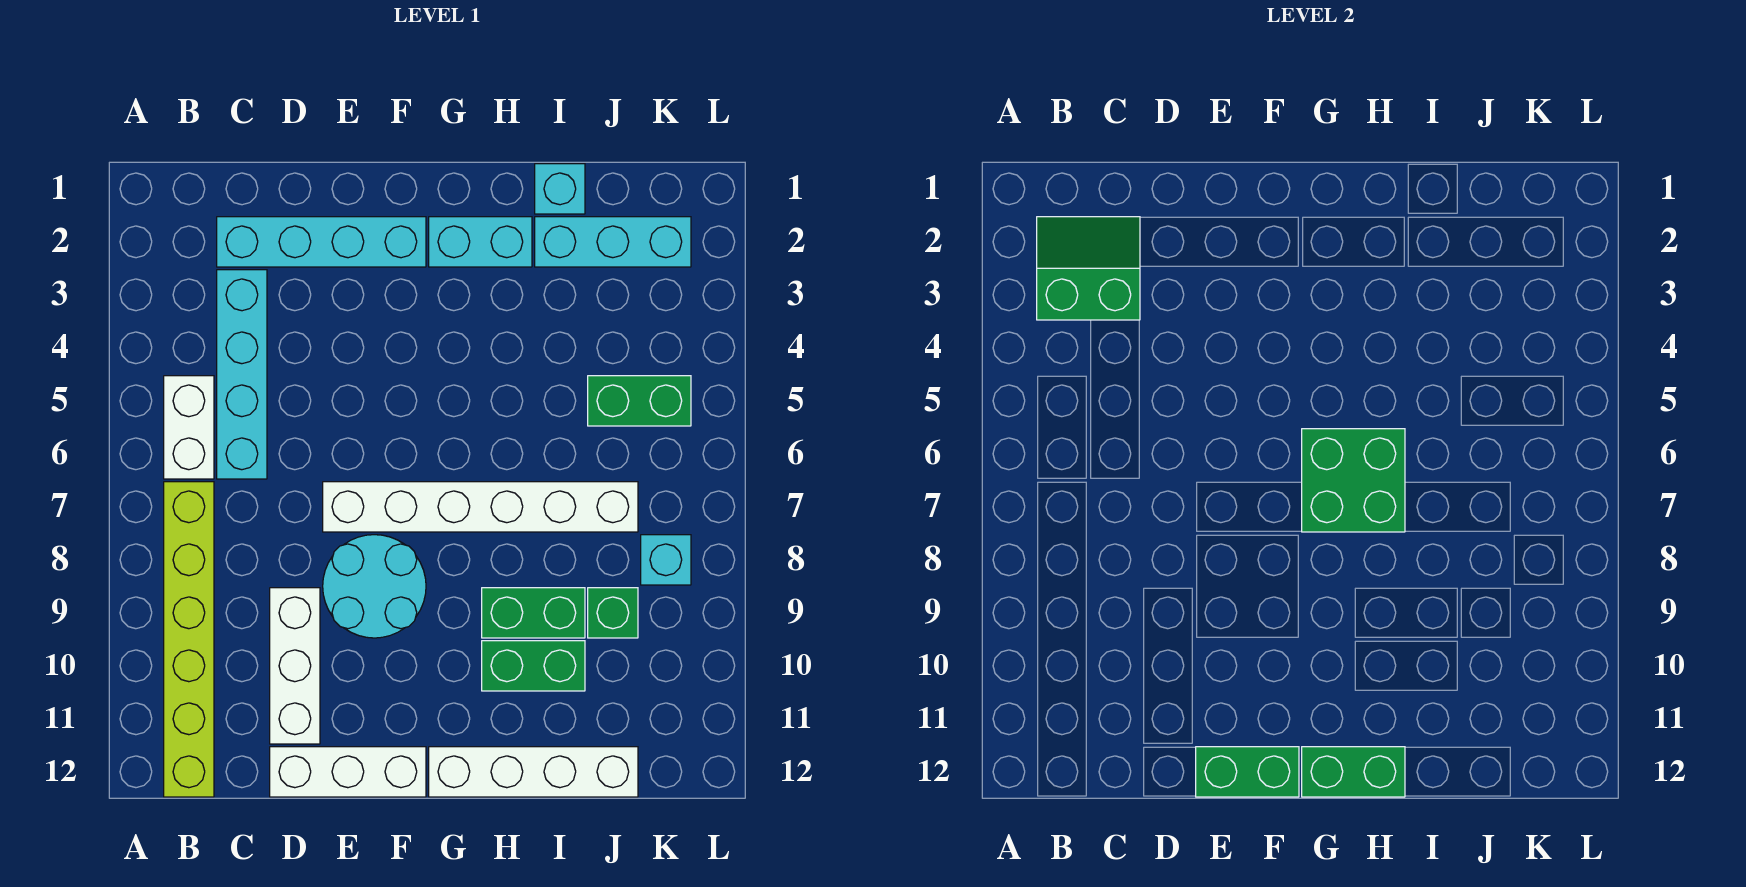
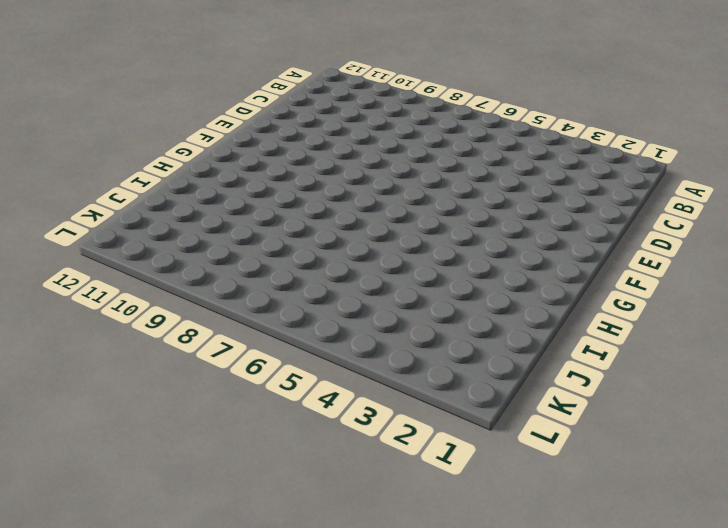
none -> white brick B5:B6 level 1
none -> lime brick B7:B12 level 1
none -> cyan brick C2:F2 level 1

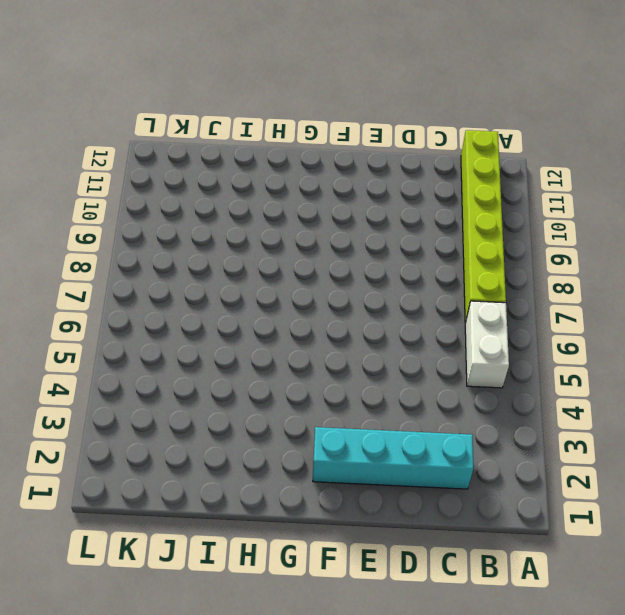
none -> cyan brick C3:C6 level 1
none -> white brick D9:D11 level 1
none -> white brick D12:F12 level 1

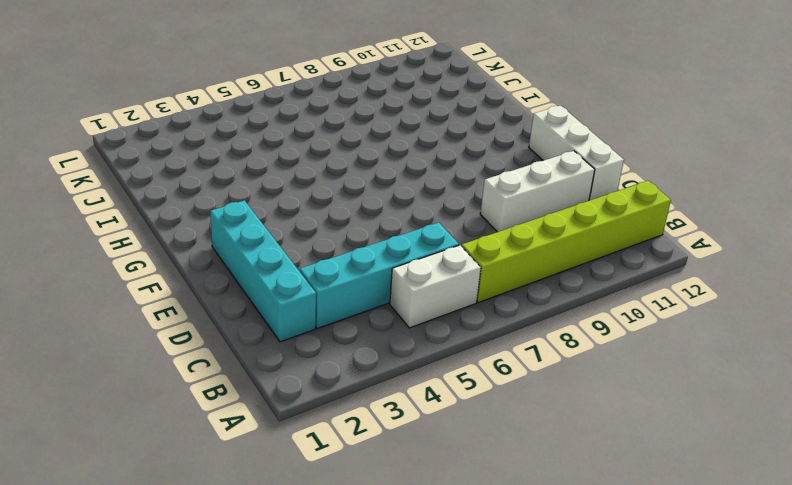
none -> white brick E7:J7 level 1
none -> cyan round brick E8:F9 level 1
none -> cyan brick G2:H2 level 1

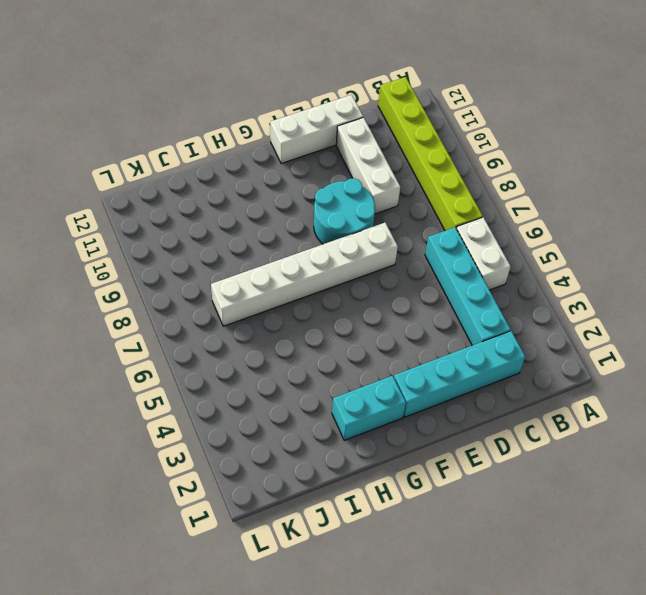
none -> white brick G12:J12 level 1
none -> green brick H9:I9 level 1
none -> green brick H10:I10 level 1

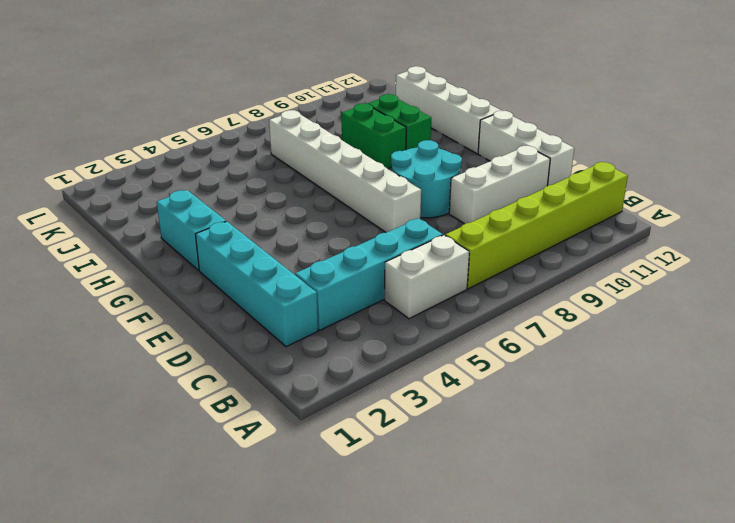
none -> cyan brick I1 level 1
none -> cyan brick I2:K2 level 1
none -> green brick J5:K5 level 1

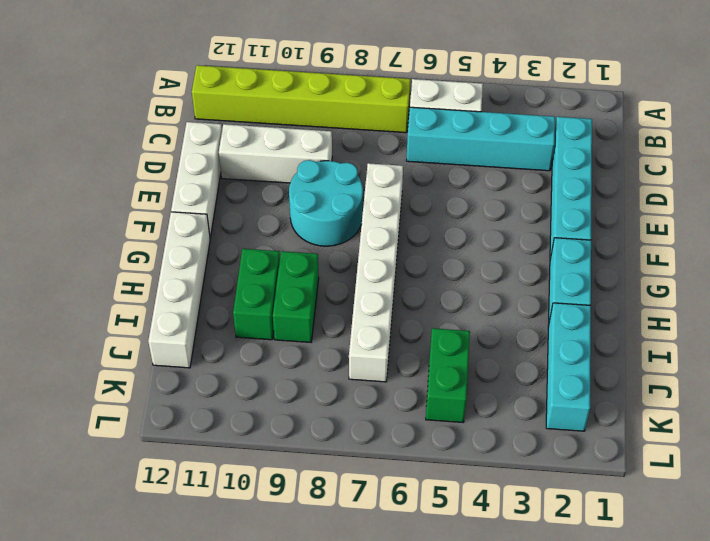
none -> cyan brick I1 level 1
none -> green brick J9 level 1
none -> cyan brick K8 level 1

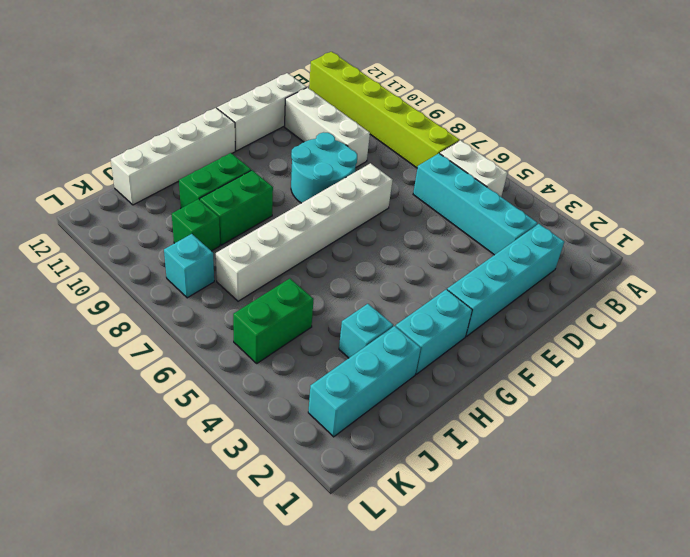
cyan brick I3 level 1 -> cyan brick I1 level 1
none -> green slope B2:C3 level 2 top 3
none -> green brick E12:F12 level 2
none -> green brick G6:H7 level 2

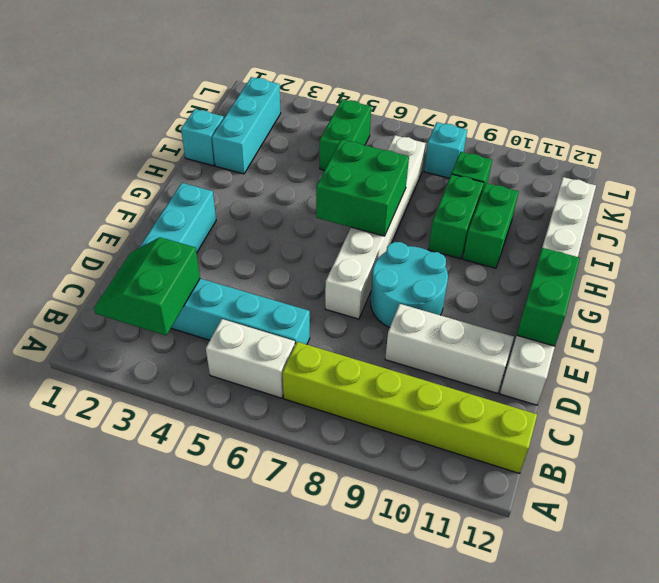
none -> cyan brick G2:H2 level 1
none -> green brick G12:H12 level 2

